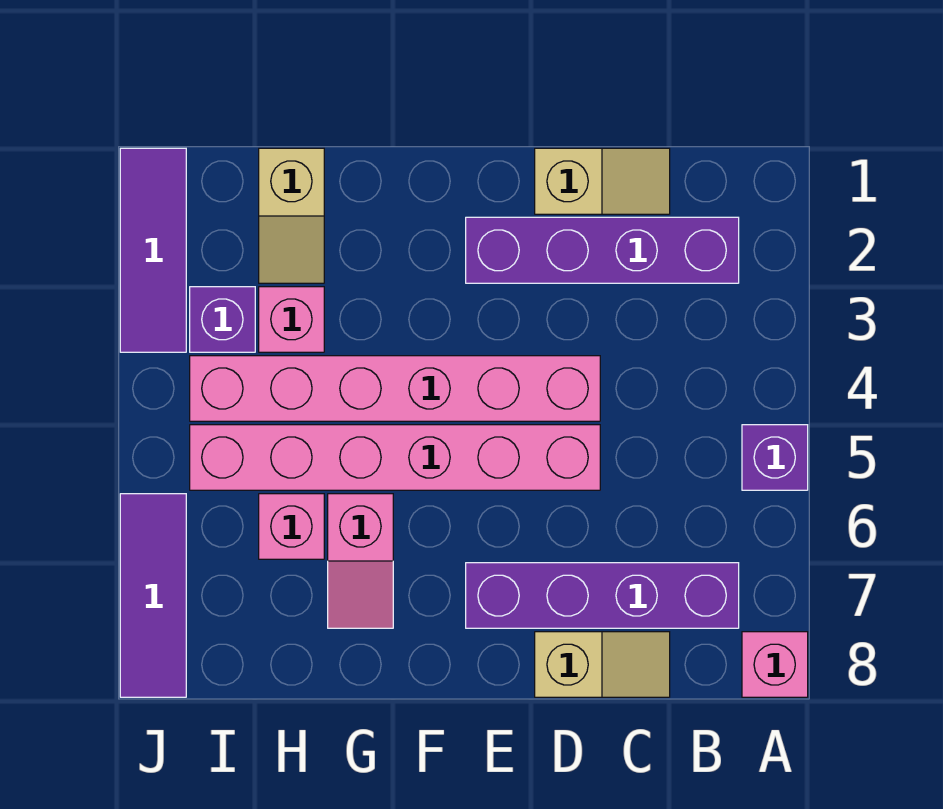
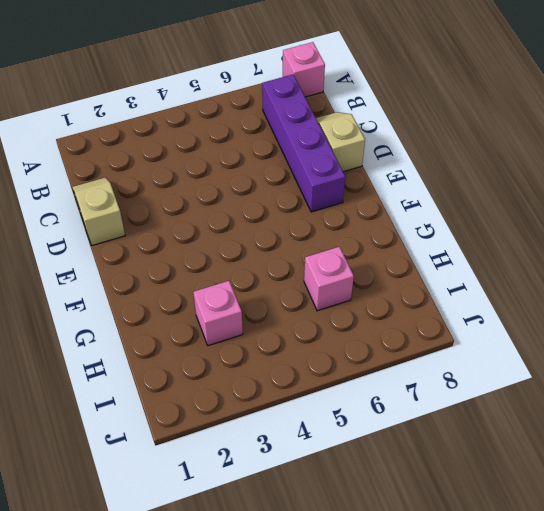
none -> purple brick A5 level 1
none -> purple brick B2:E2 level 1
none -> pink brick D4:I4 level 1

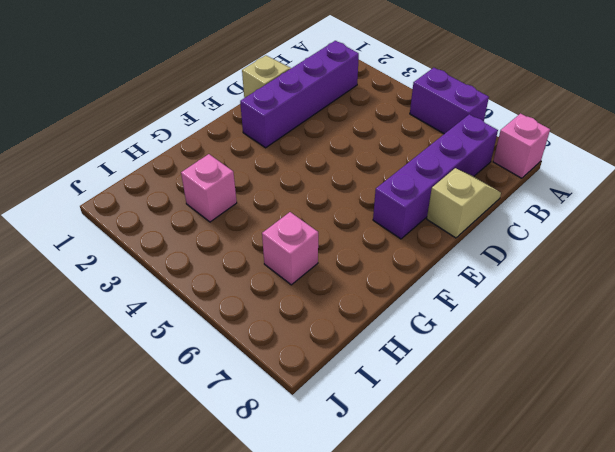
purple brick A5:A6 level 1 -> purple brick A5 level 1
none -> pink brick D4:I4 level 1
none -> pink brick D5:I5 level 1
none -> pink slope G6:G7 level 1 top 6

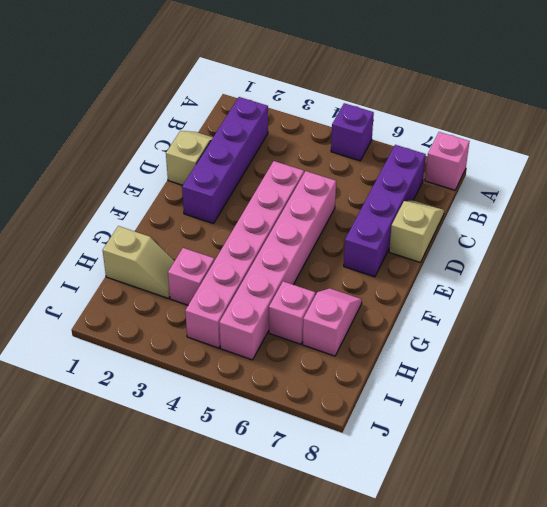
pink slope G7:H7 level 1 top H -> pink slope G6:G7 level 1 top 6
none -> purple brick I3 level 1
none -> purple tile J1:J3 level 1
none -> purple tile J6:J8 level 1

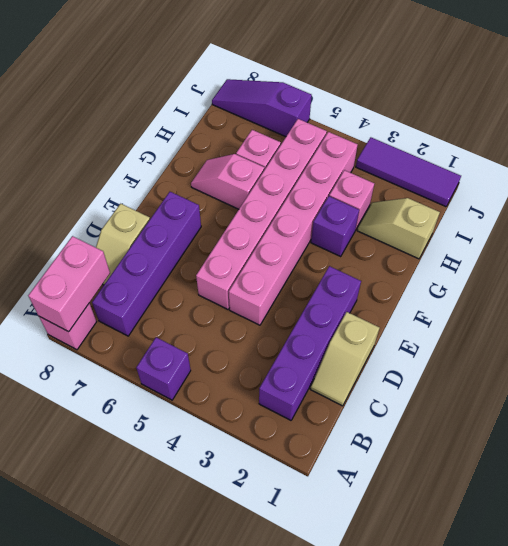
pink brick A8:B8 level 2 -> none
purple brick G3 level 1 -> purple brick I3 level 1
purple slope J6:J8 level 1 top 6 -> purple tile J6:J8 level 1

